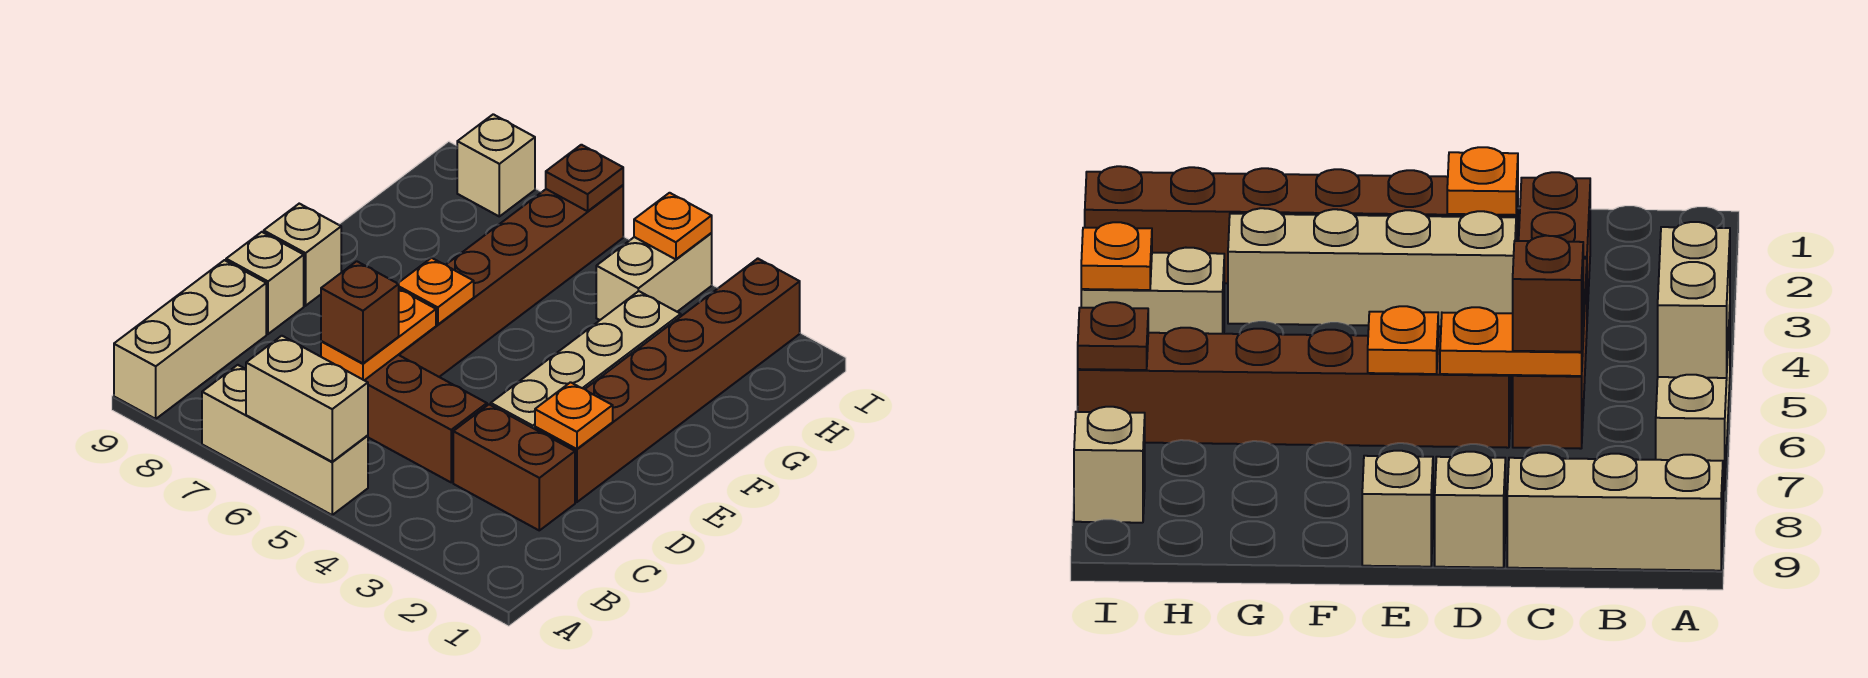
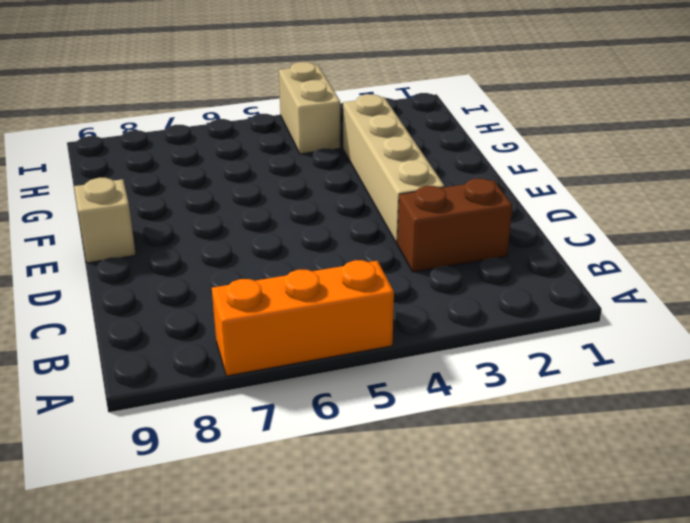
orange brick A5:A7 level 1 -> tan brick A5:A7 level 1
none -> tan brick A9:C9 level 1
none -> brown brick C4:C6 level 1
none -> brown brick D2:I2 level 1

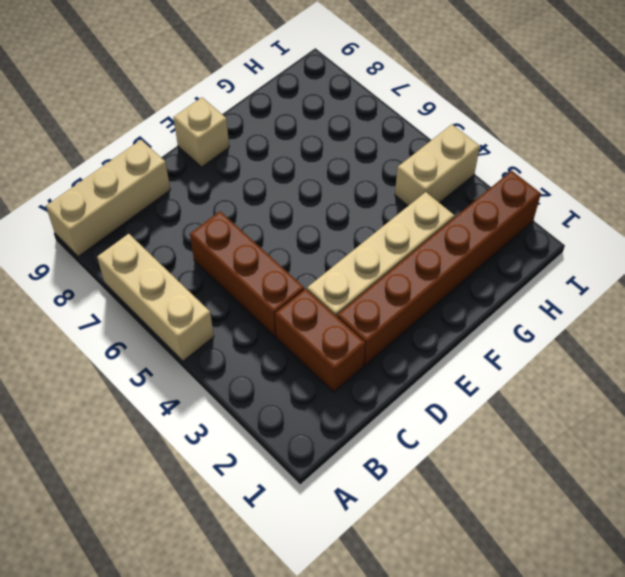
none -> brown brick D6:I6 level 1
none -> tan brick D9 level 1
none -> tan brick I8 level 1

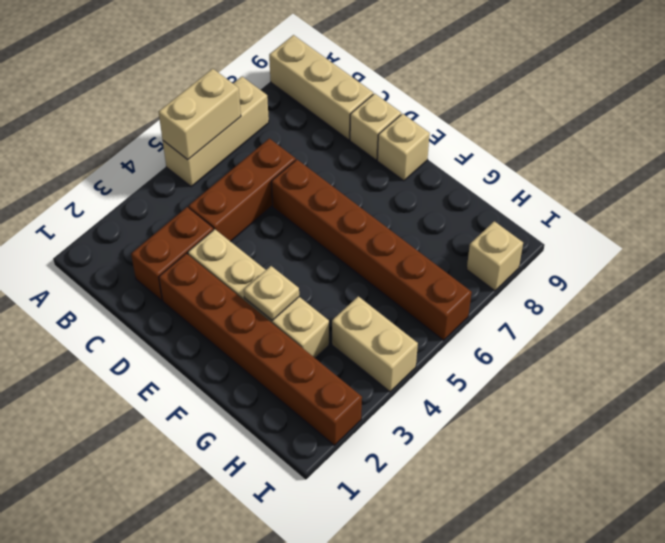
tan plate F3 level 2 -> none
none -> orange plate C6:D6 level 2
none -> orange plate D2 level 2
none -> orange plate E6 level 2

